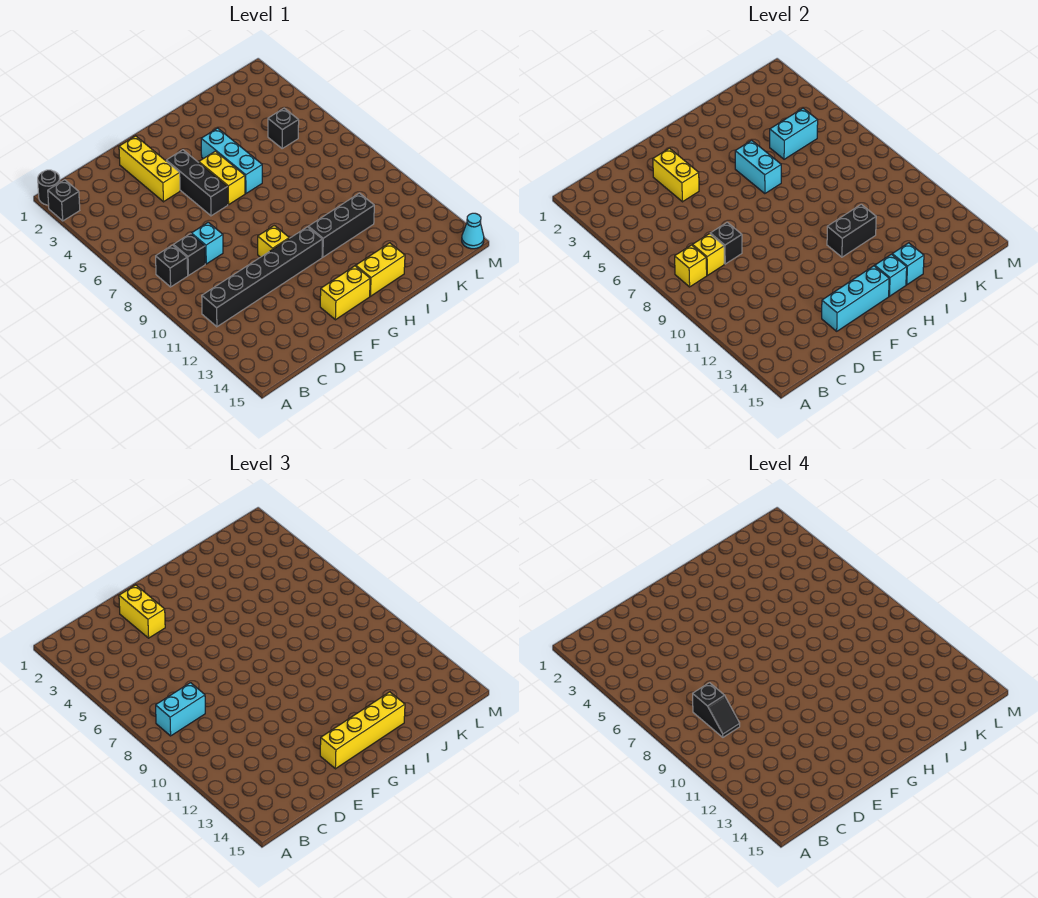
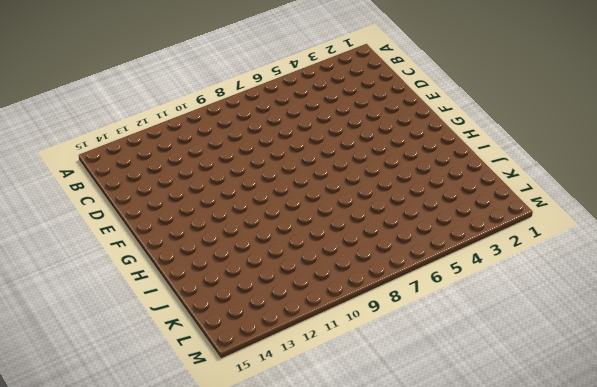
none -> black round brick A1 level 1
none -> black brick A2 level 1
none -> black brick B8 level 1
none -> black brick B11:G11 level 1

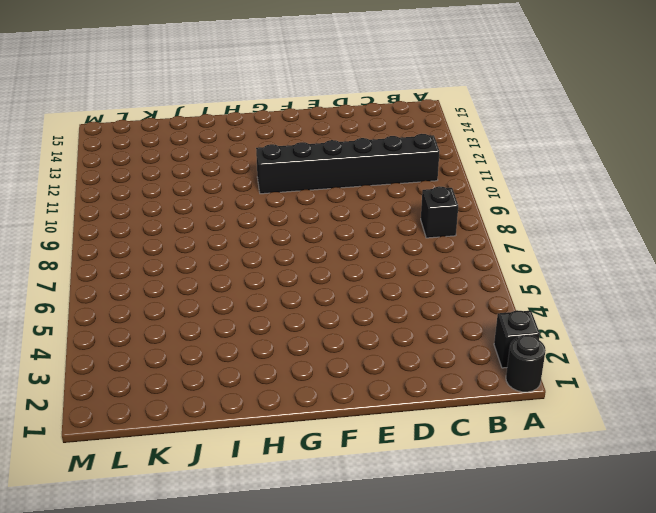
none -> black brick C8 level 1
none -> cyan brick D8 level 1
none -> yellow brick E2:E4 level 1
none -> black brick F4:F6 level 1

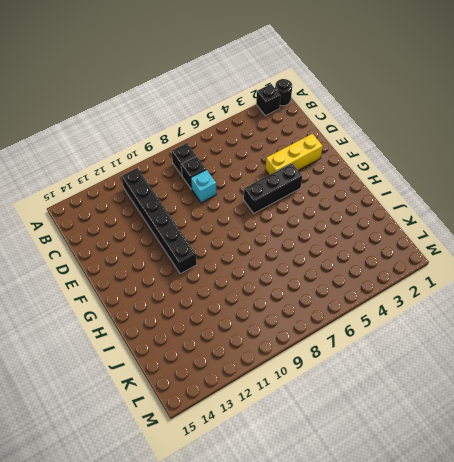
none -> yellow brick F10 level 1
none -> yellow brick F14:G14 level 1
none -> yellow brick G5:G6 level 1
none -> cyan brick H4:H6 level 1

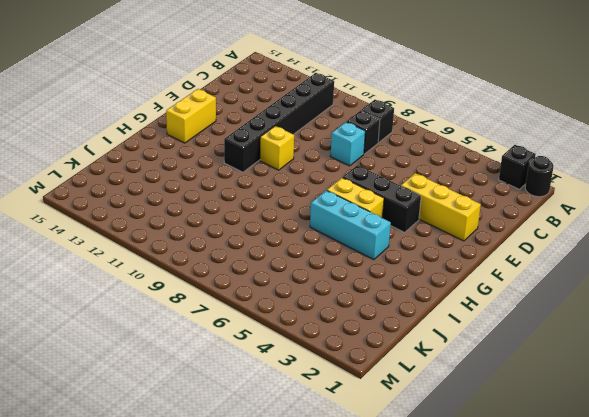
none -> black brick H11:J11 level 1
none -> yellow brick H14:I14 level 1
none -> black brick K5 level 1
none -> cyan cone M15 level 1

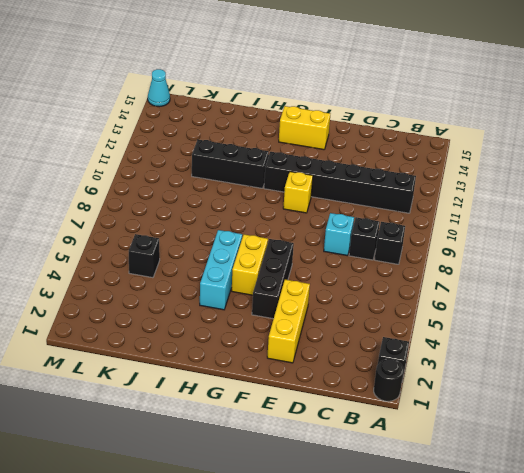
none -> yellow brick H14:I14 level 1
none -> yellow brick B8 level 2
none -> yellow brick C8 level 2
none -> black brick D8 level 2

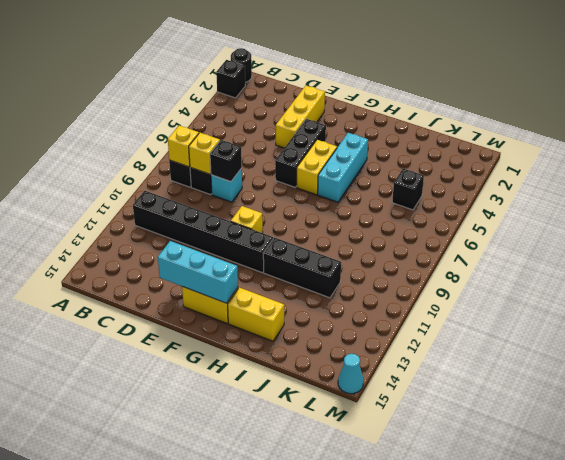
none -> yellow brick E3:E4 level 2
none -> cyan brick H5:H6 level 2
none -> black brick H11:I11 level 2
none -> cyan brick H14 level 2

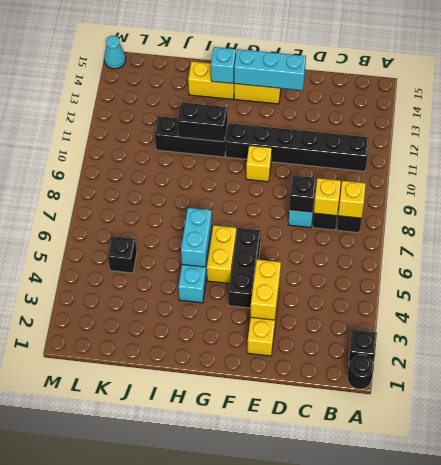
none -> cyan brick I14 level 2
none -> cyan brick J5:K5 level 2
none -> cyan brick B8:C8 level 3
none -> yellow brick E2:E3 level 3

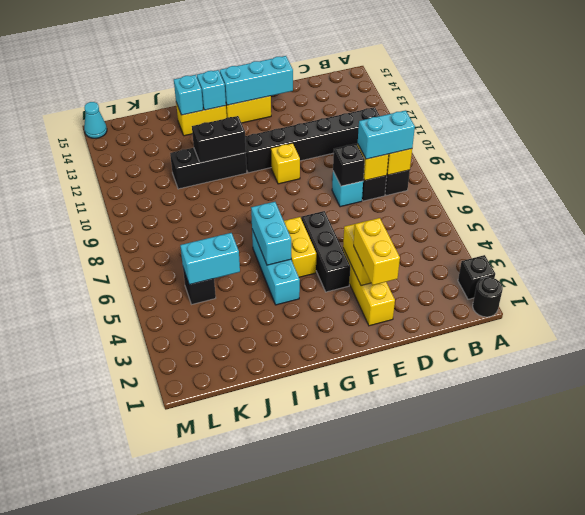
none -> yellow brick F14:I14 level 3
none -> black slope C8:C9 level 4 top 8

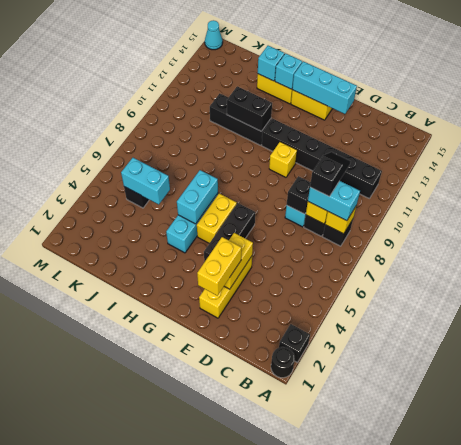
none -> yellow brick F14:I14 level 3

